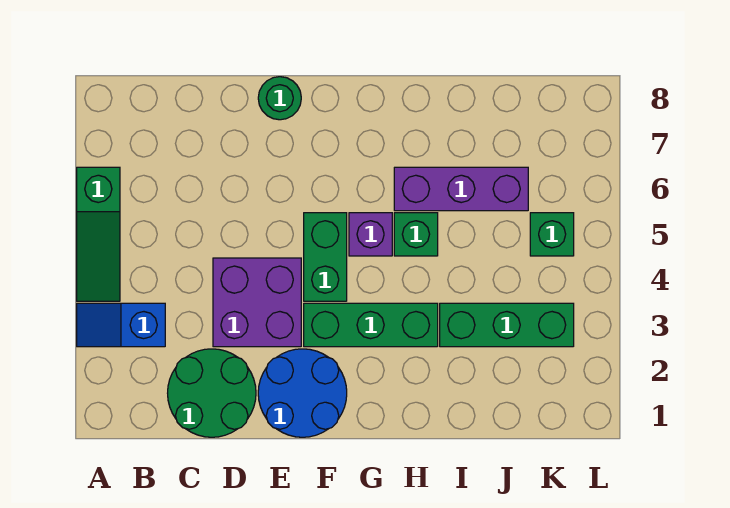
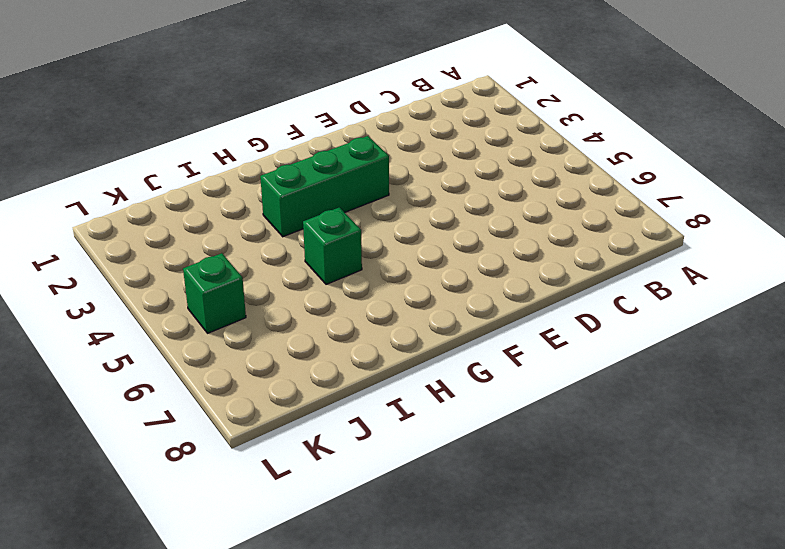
none -> blue slope A3:B3 level 1 top B
none -> green slope A4:A6 level 1 top 6
none -> green round brick C1:D2 level 1

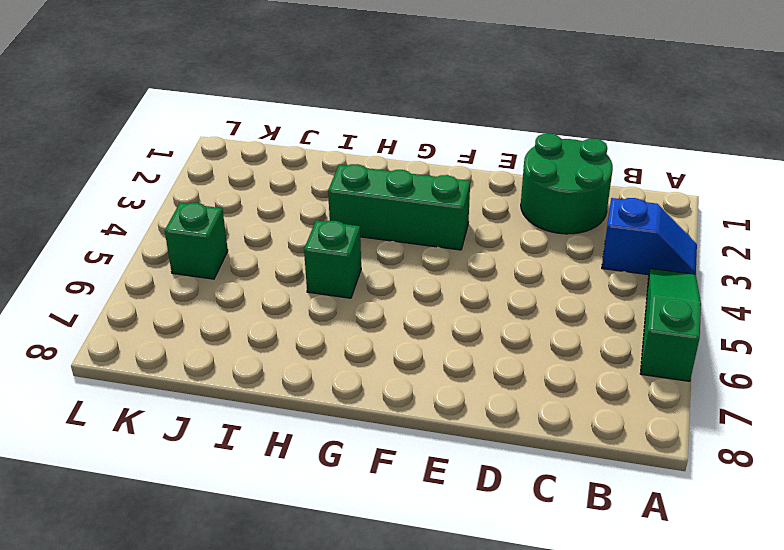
none -> purple brick D3:E4 level 1
none -> blue round brick E1:F2 level 1
none -> green round brick E8 level 1

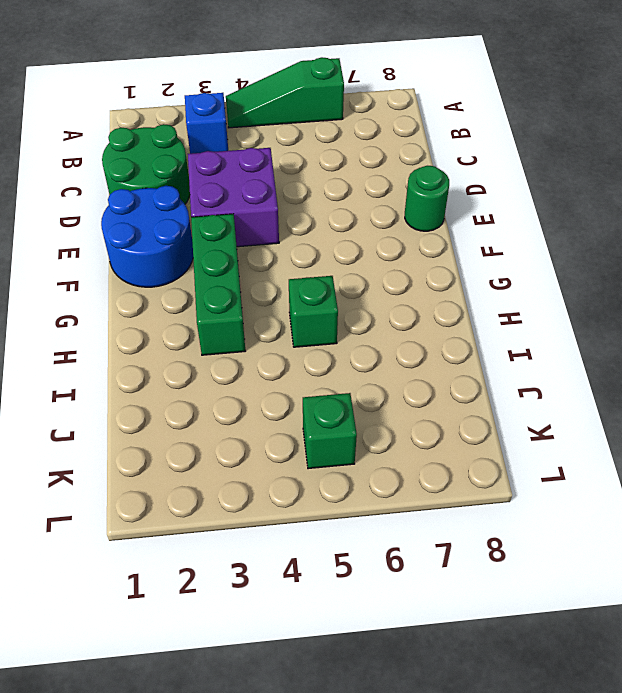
none -> green brick F4:F5 level 1
none -> purple brick G5 level 1
none -> purple brick H6:J6 level 1

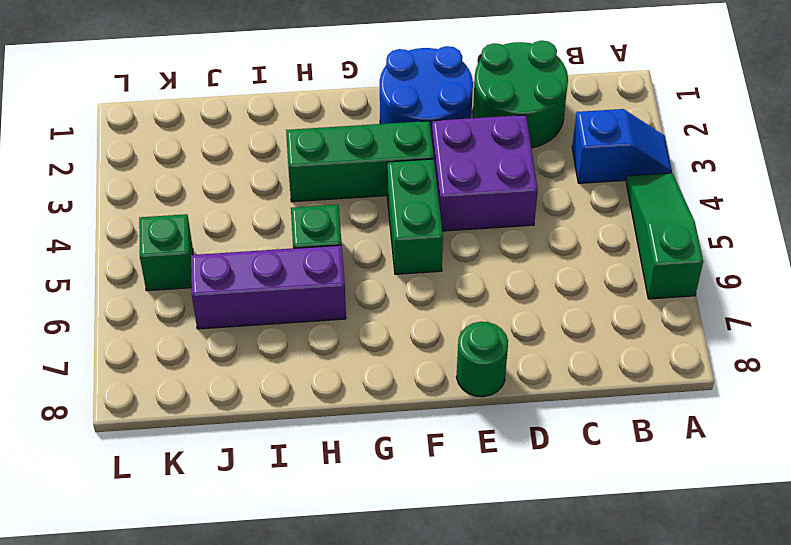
none -> purple brick G5 level 1
none -> green brick I3:K3 level 1

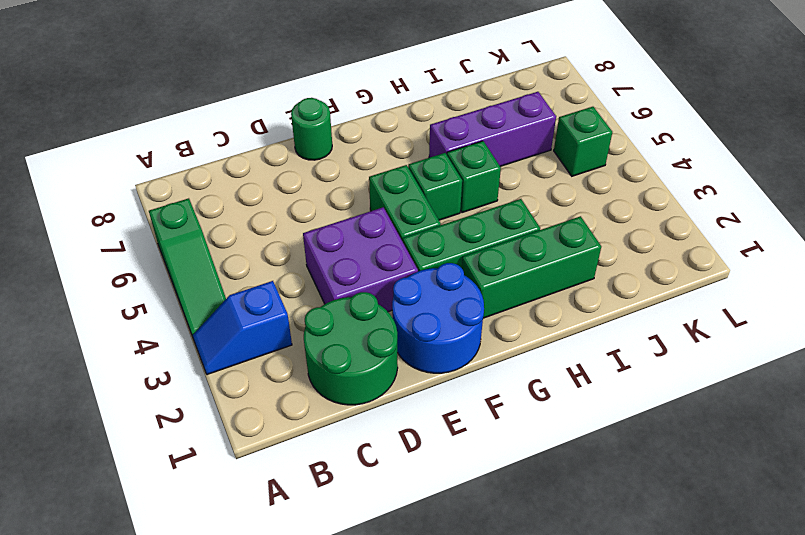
green brick G2:I2 level 1 -> green brick I3:K3 level 1
green brick G5 level 1 -> purple brick G5 level 1

